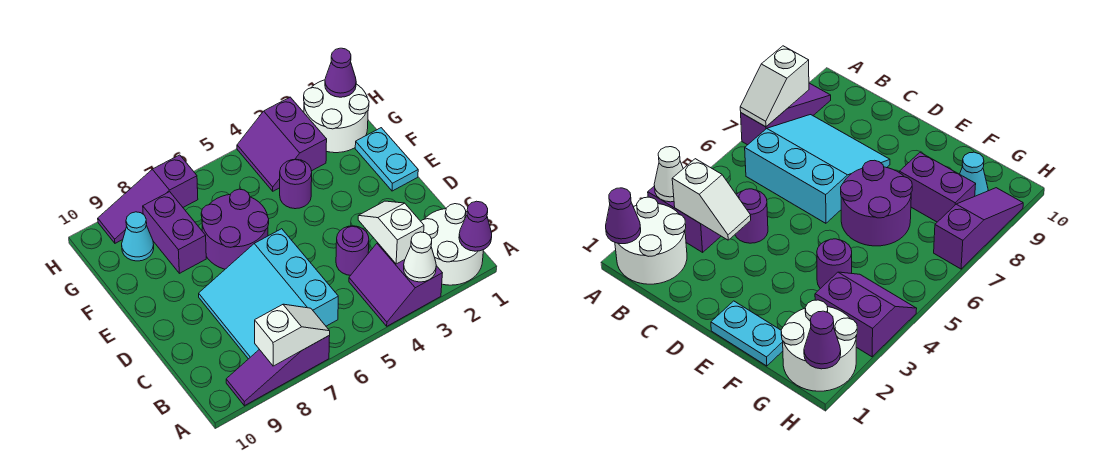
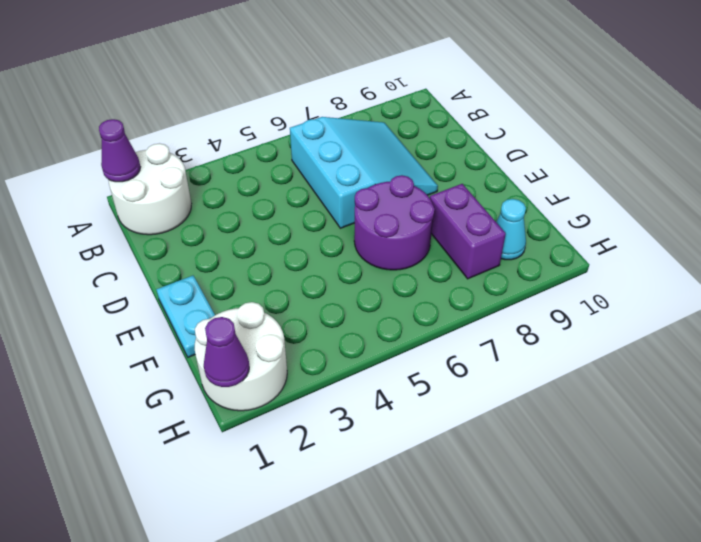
none -> purple slope A3:B4 level 1 top 3
none -> purple slope A7:A9 level 1 top 7
none -> purple round brick C4 level 1

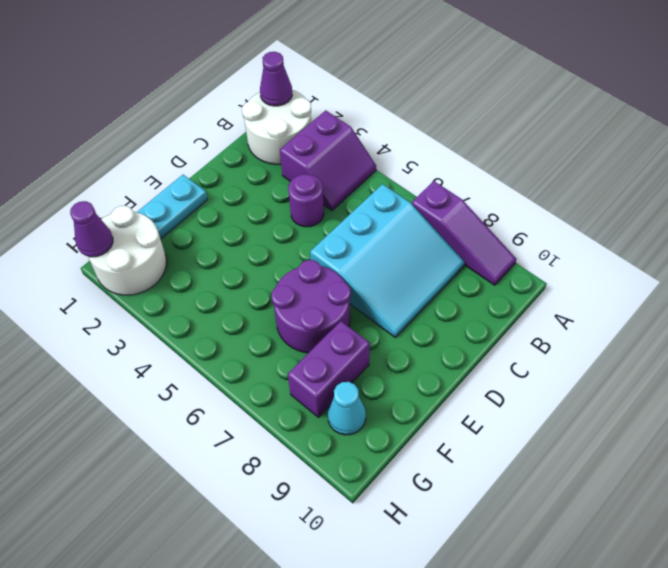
none -> purple round brick F4 level 1
none -> purple slope G3:H4 level 1 top 3
none -> purple slope H7:H9 level 1 top 7

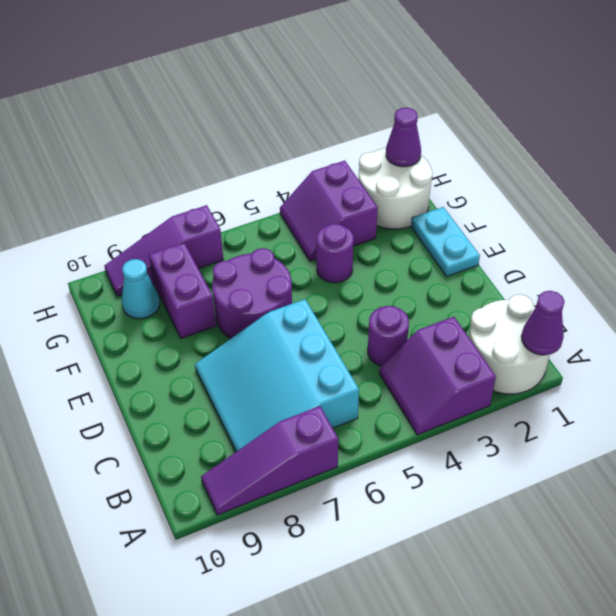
none -> white cone A3 level 2
none -> white slope A7:A8 level 2 top 8
none -> white slope B3:C3 level 2 top B

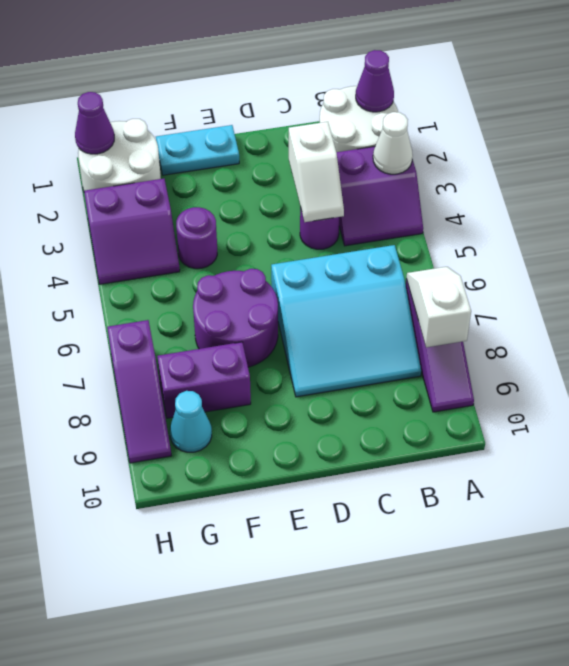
white slope C3:C4 level 2 top 3 -> white slope B3:C3 level 2 top B

